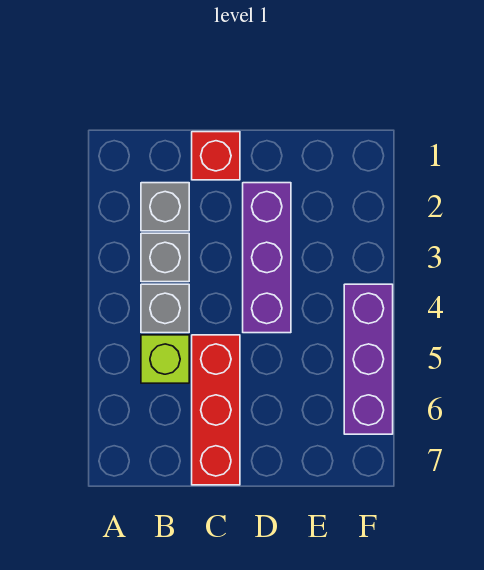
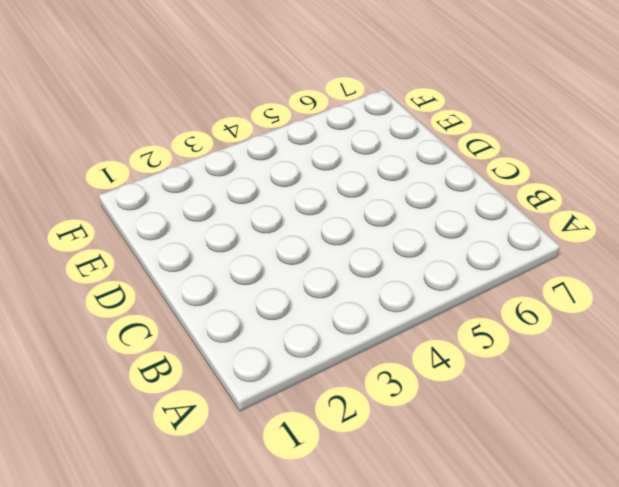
none -> grey brick B2 level 1
none -> grey brick B3 level 1

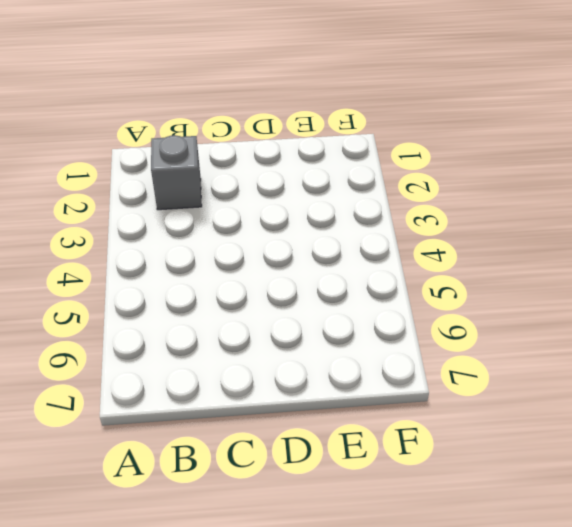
none -> grey brick B3 level 1
none -> grey brick B4 level 1

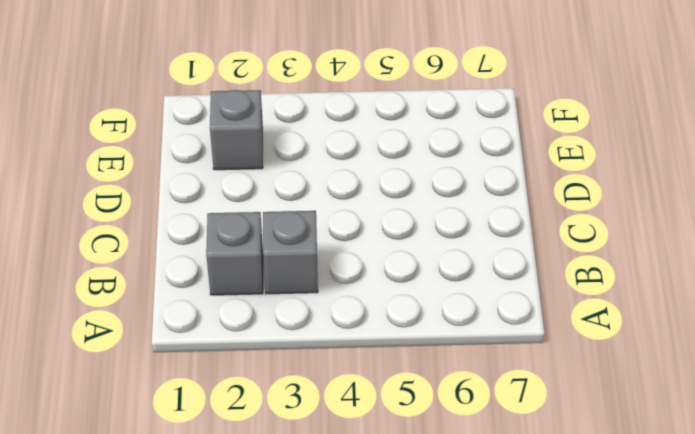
grey brick E2 level 1 -> grey brick B4 level 1
none -> lime brick B5 level 1
none -> red brick C1 level 1

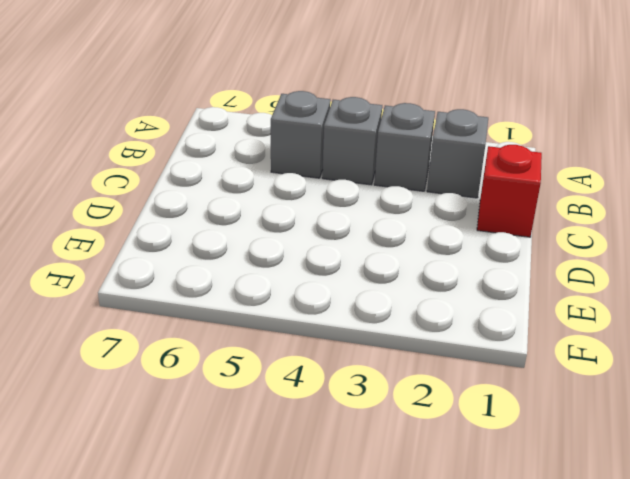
grey brick B5 level 1 -> lime brick B5 level 1
none -> red brick C5:C7 level 1
none -> purple brick D2:D4 level 1

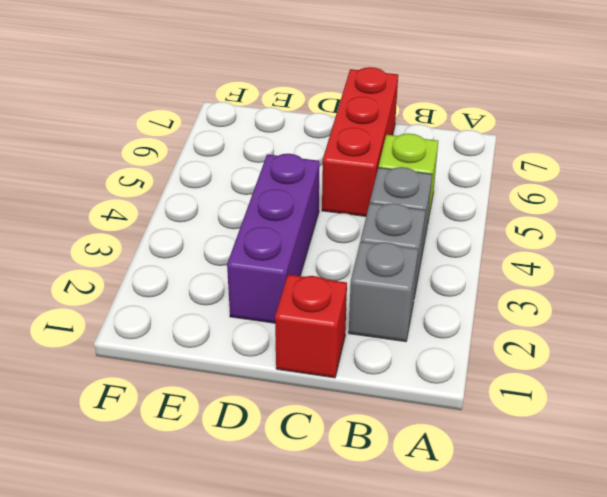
none -> purple brick F4:F6 level 1

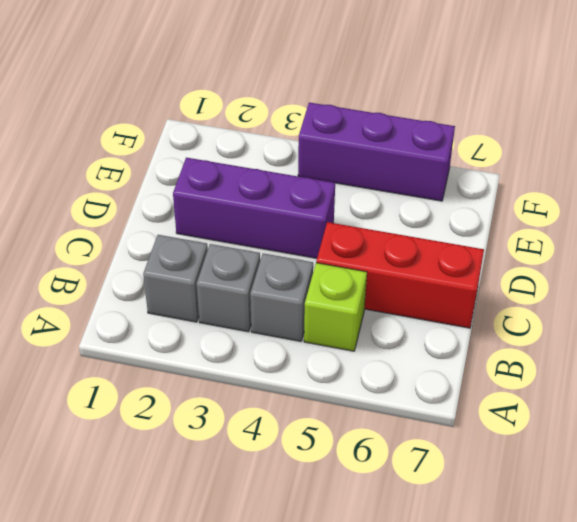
none -> red brick C1 level 1

